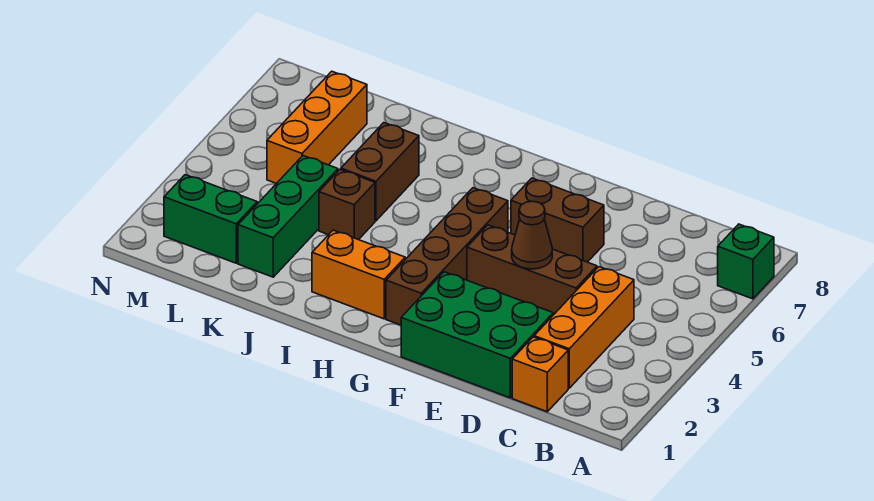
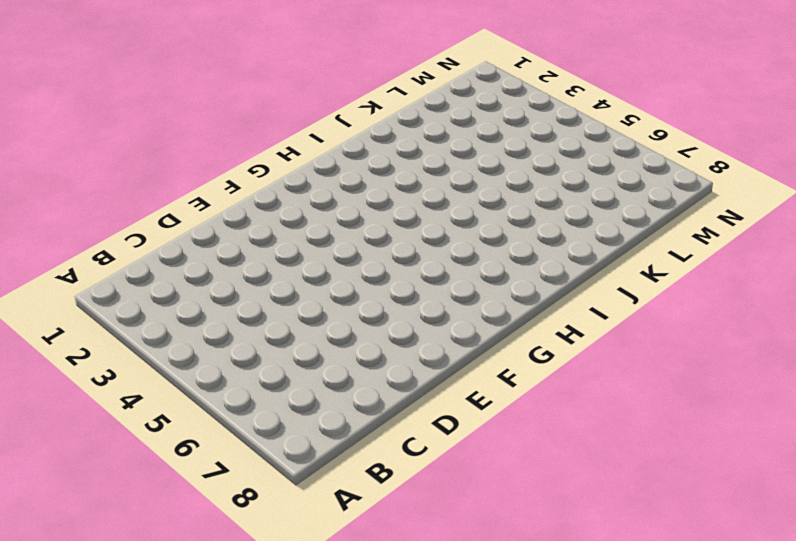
none -> green brick A7 level 1
none -> orange brick C1 level 1
none -> orange brick C2:C4 level 1

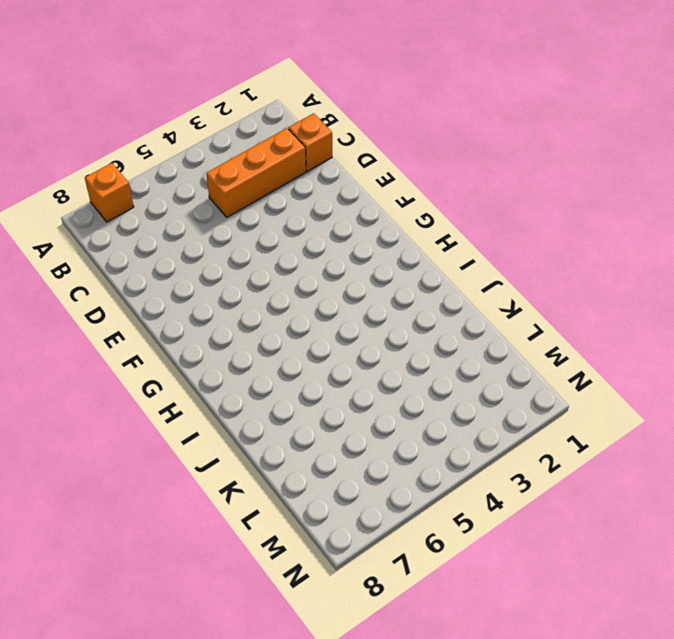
orange brick A7 level 1 -> green brick A7 level 1
none -> green brick D1:F2 level 1
none -> brown brick D4:F4 level 1
none -> brown brick E6:F6 level 1

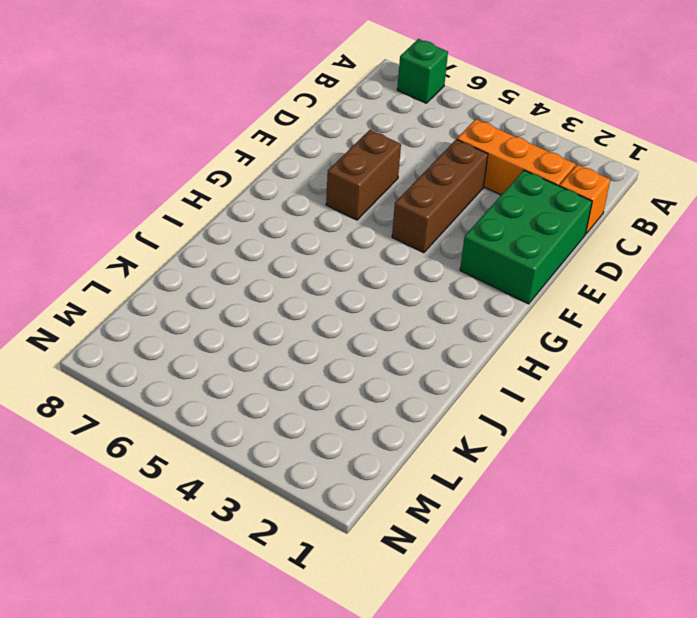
none -> brown brick G2:G5 level 1
none -> orange brick H2:I2 level 1
none -> brown brick J4 level 1

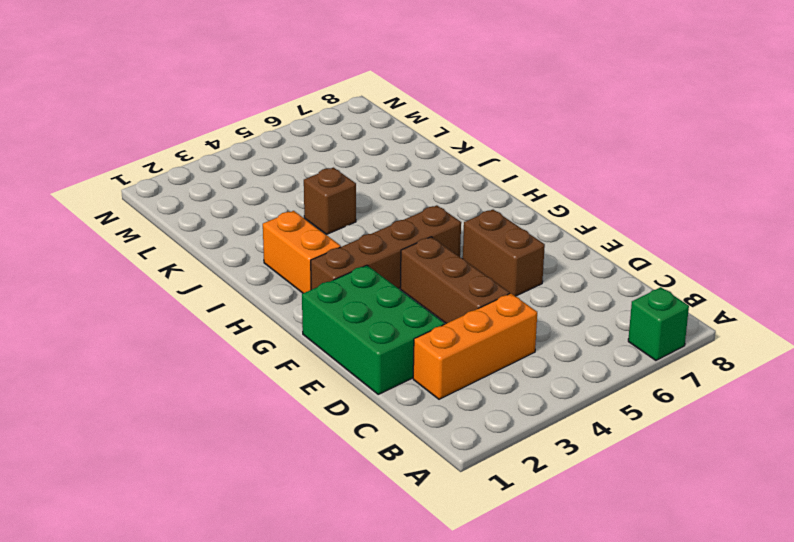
none -> orange brick C1 level 1
none -> brown brick J5:J6 level 1
none -> green brick K2:K4 level 1

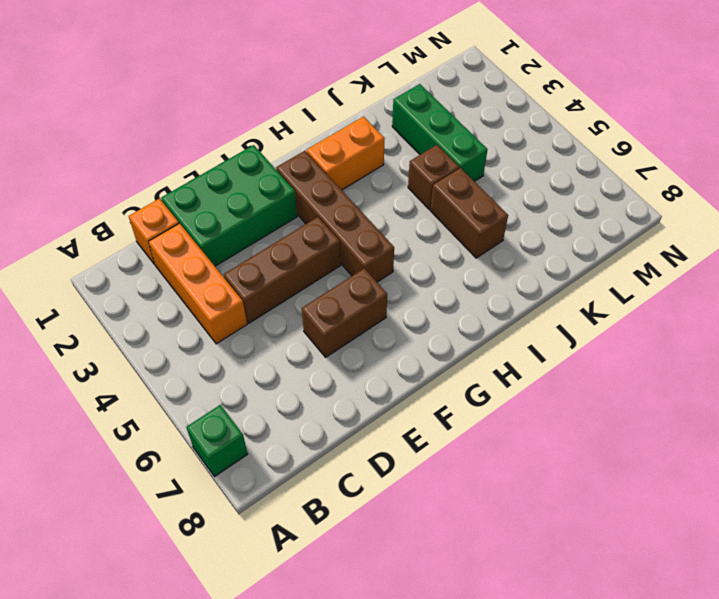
none -> green brick L2:M2 level 1
none -> orange brick L5:L7 level 1
none -> brown cone E4 level 2

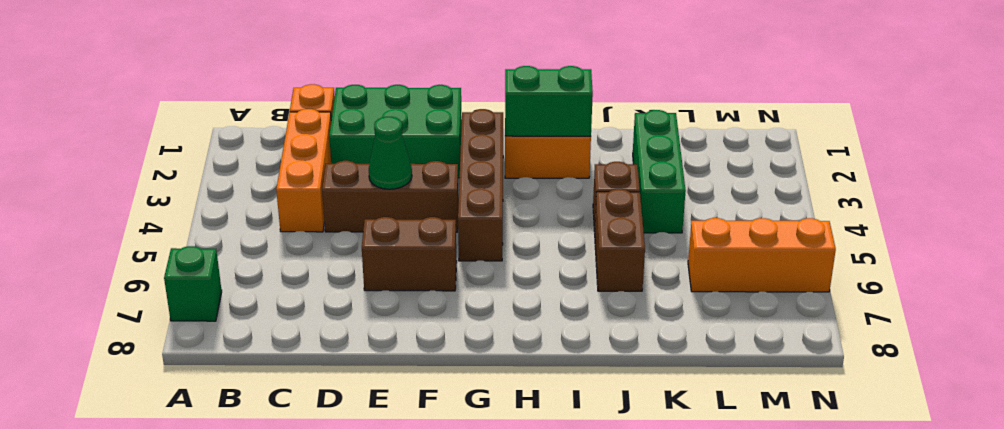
green cone E4 level 2 -> brown cone E4 level 2
green brick H2:I2 level 2 -> green brick L2:M2 level 1
orange brick L6:N6 level 1 -> orange brick L5:L7 level 1

